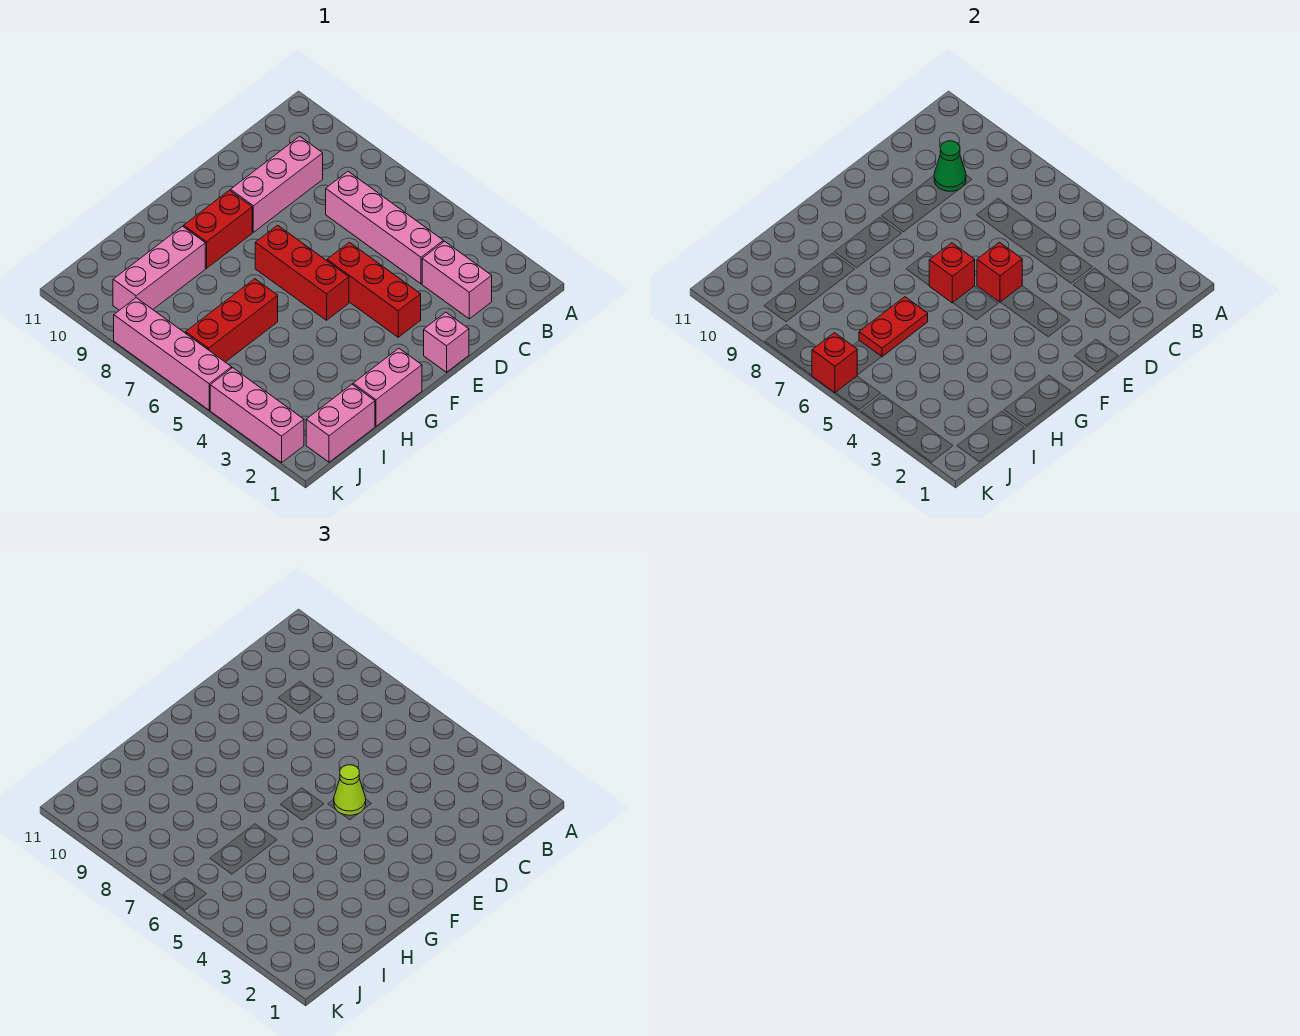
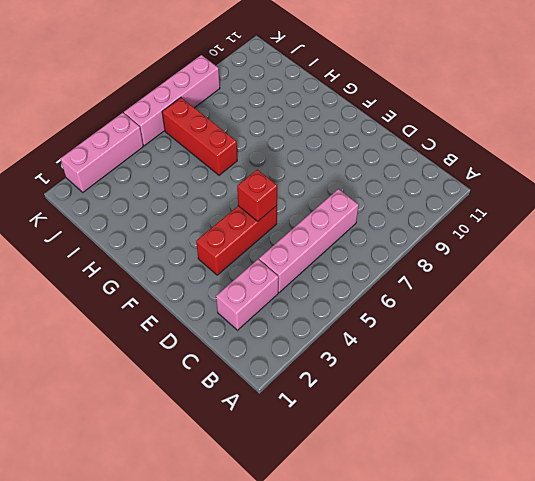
none -> pink brick C9:E9 level 1
none -> pink brick E1 level 1
none -> red brick F5:F7 level 1

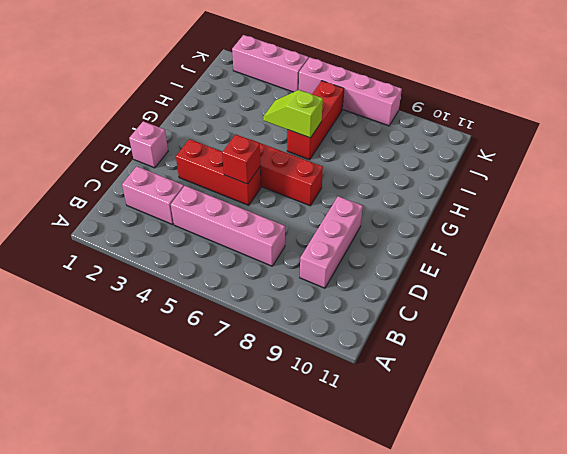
lime slope H5:H6 level 2 top 6 -> red plate H6:I6 level 2
none -> red brick F9:G9 level 1
none -> pink brick G1:H1 level 1
none -> pink brick H9:J9 level 1

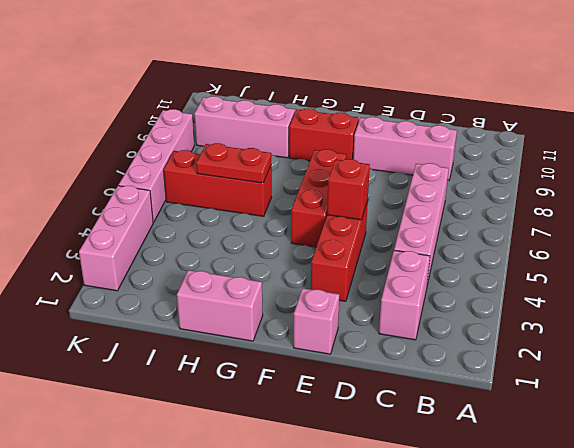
none -> pink brick I1:J1 level 1
none -> green cone C9 level 2
none -> red brick F6 level 2

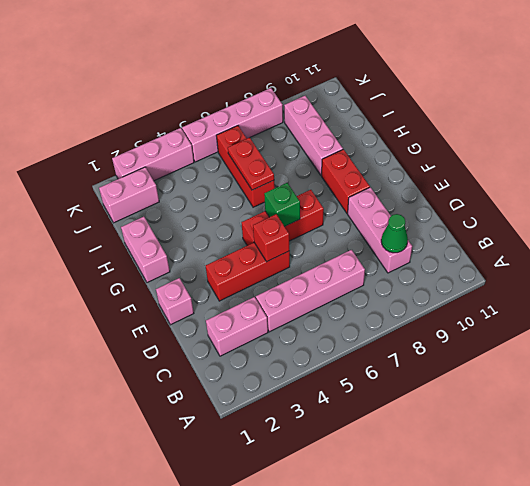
green brick F6 level 2 -> red brick F6 level 2
pink brick J1:J2 level 1 -> pink brick I1:J1 level 1
none -> red brick K6 level 2
none -> lime cone E5 level 3

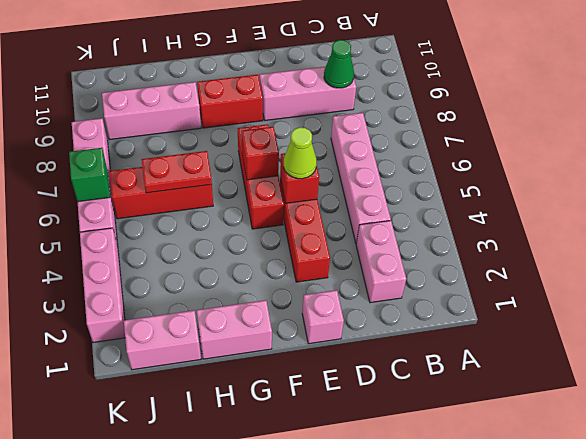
green brick K6 level 2 -> red brick K6 level 2

